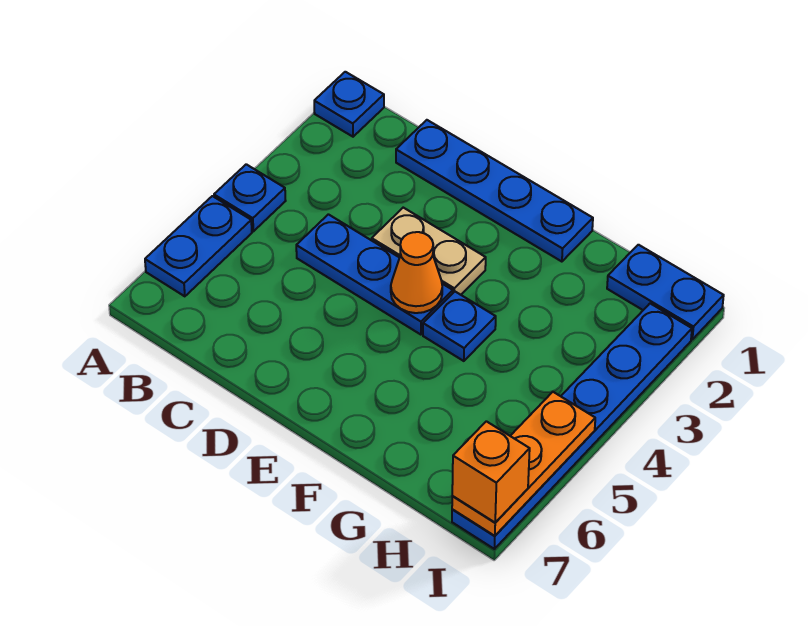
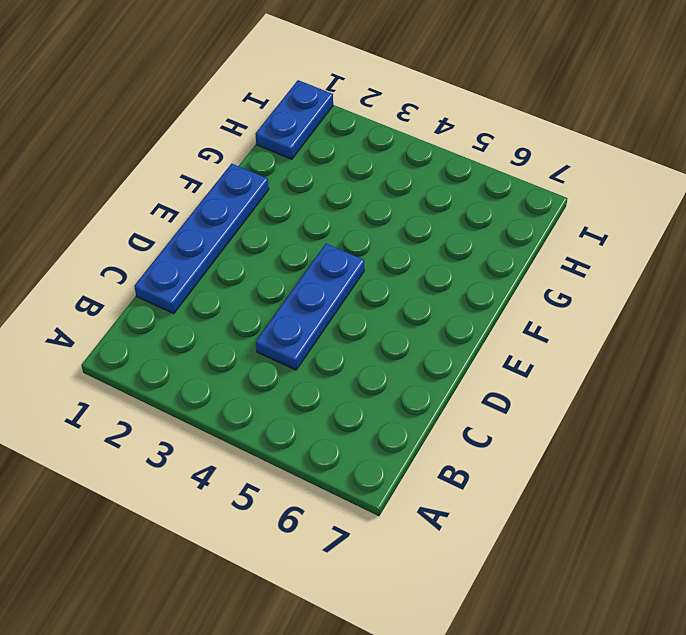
none -> blue plate A1 level 1
none -> blue plate A4 level 1
none -> blue plate A5:A6 level 1

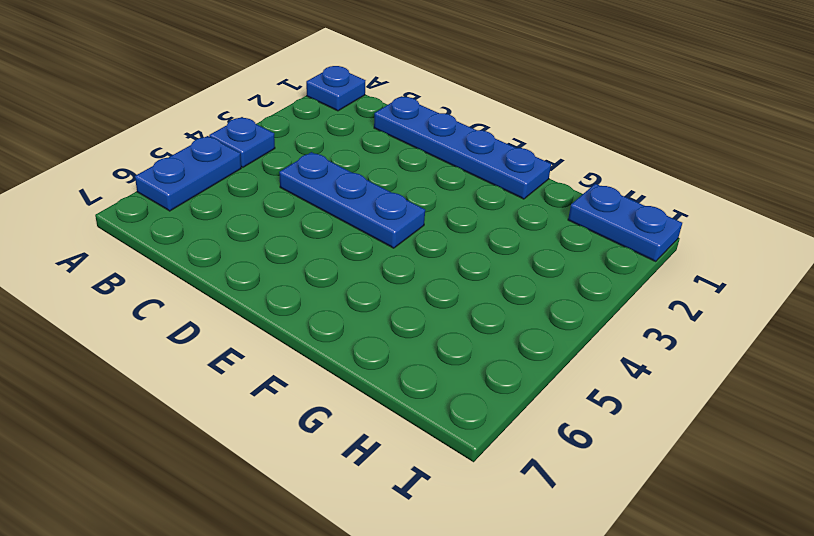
none -> tan plate D3:E3 level 1
none -> blue plate F4 level 1
none -> blue plate I2:I7 level 1

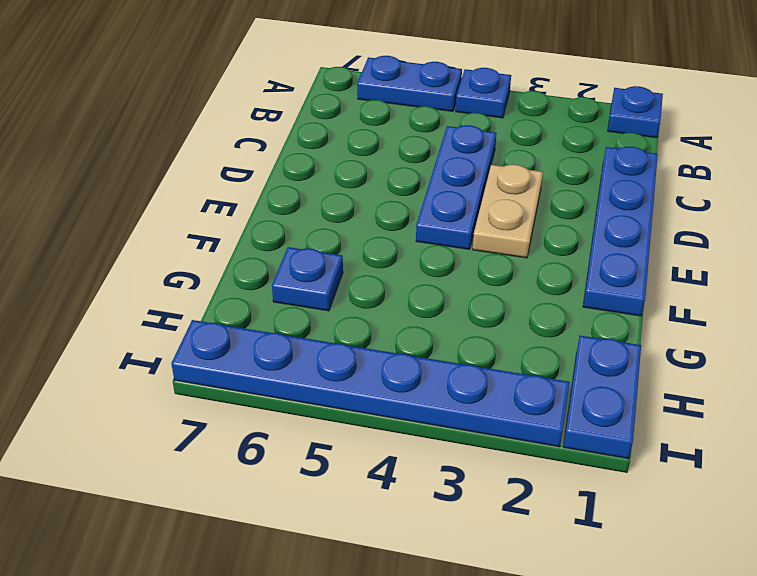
blue plate G6 level 1 -> blue plate F4 level 1
none -> orange cone E4 level 2
none -> orange plate I5:I7 level 2
none -> orange brick I7 level 3

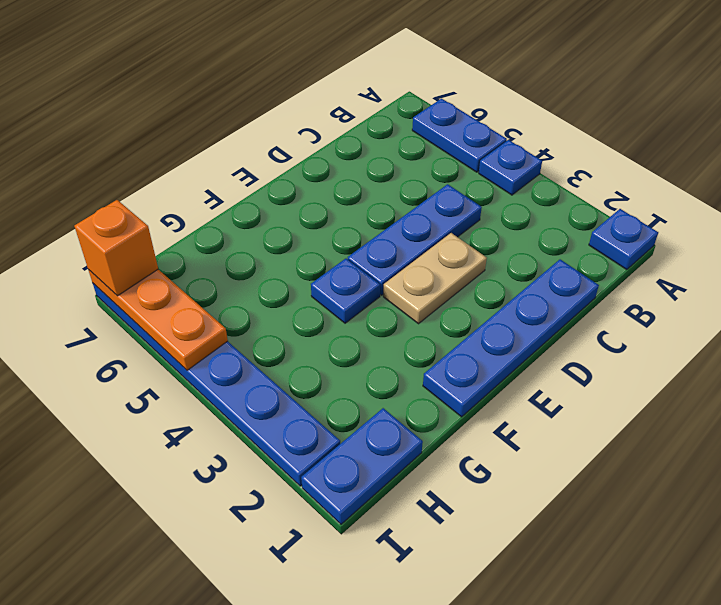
none -> orange cone E4 level 2

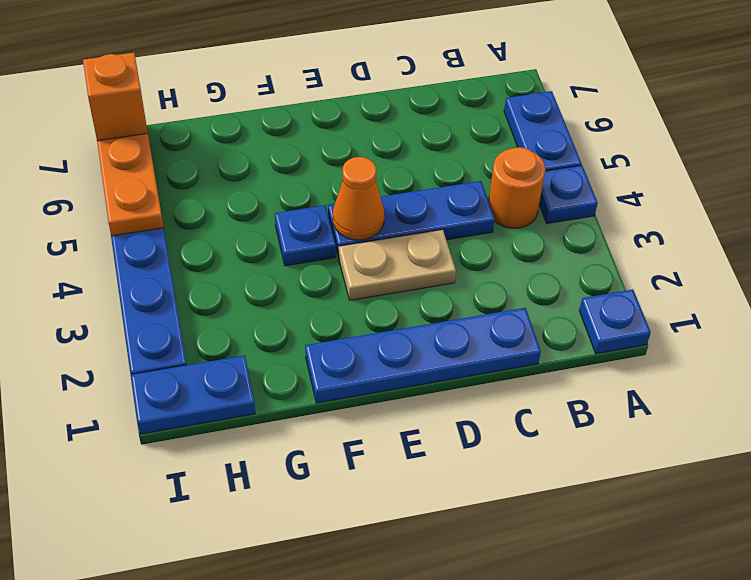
orange round brick B4 level 1 -> none

